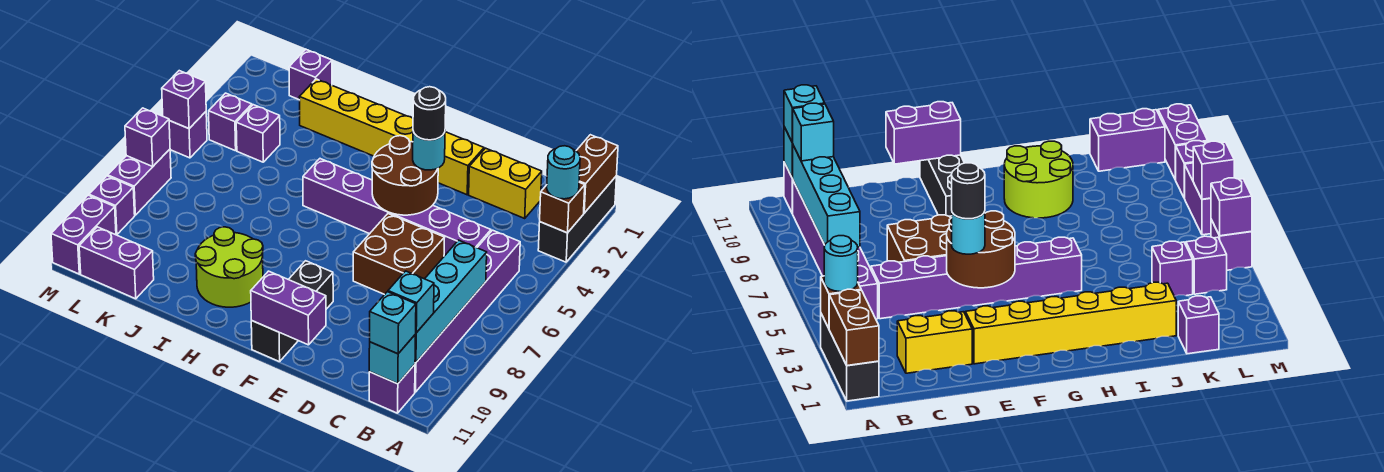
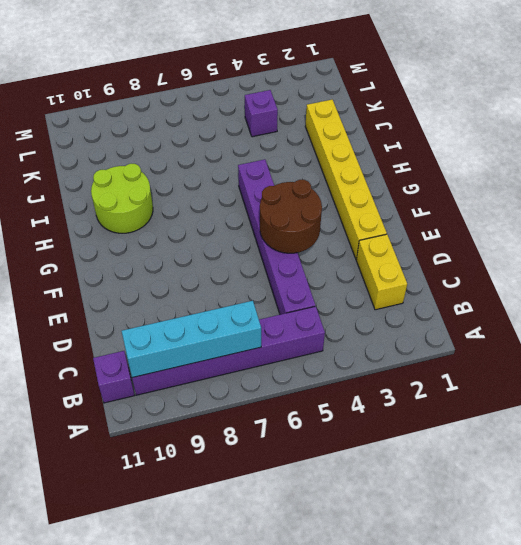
none -> black brick A1:A3 level 1
none -> brown brick D6:E7 level 1
none -> black brick F9:F11 level 1
none -> purple brick K1 level 1

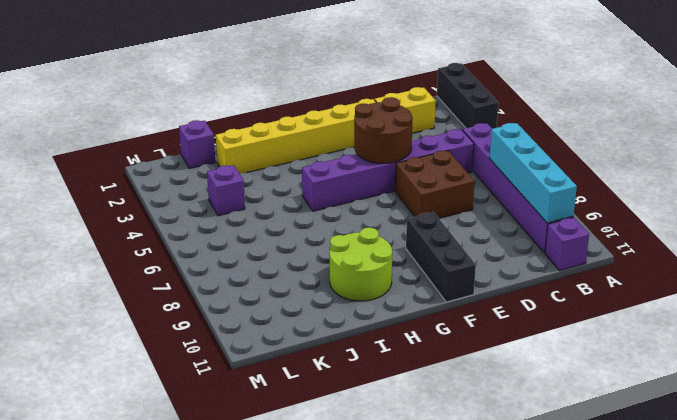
none -> purple brick K11:L11 level 1
none -> purple brick L4 level 1
none -> purple brick M5 level 1
none -> purple brick M7:M8 level 1

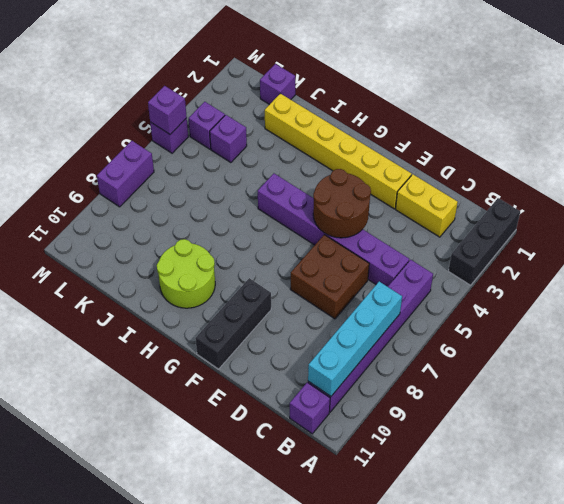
none -> purple brick K11:L11 level 1
none -> purple brick M9 level 1
none -> purple brick M10:M11 level 1
none -> brown brick A1:A2 level 2

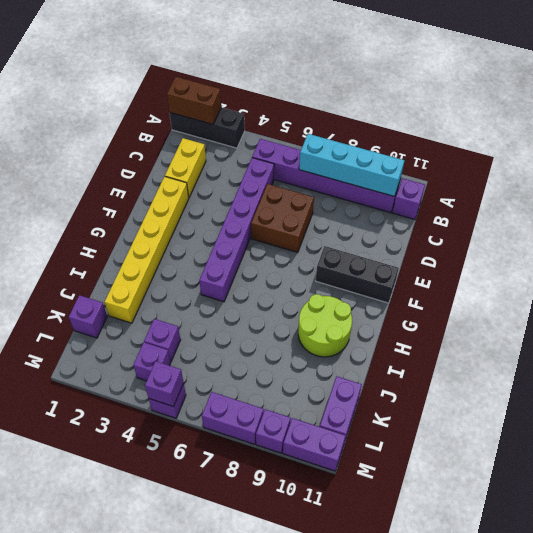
none -> brown brick A3 level 2
none -> cyan brick B11 level 2
none -> brown round brick E4:F5 level 2
none -> purple brick E11:F11 level 2

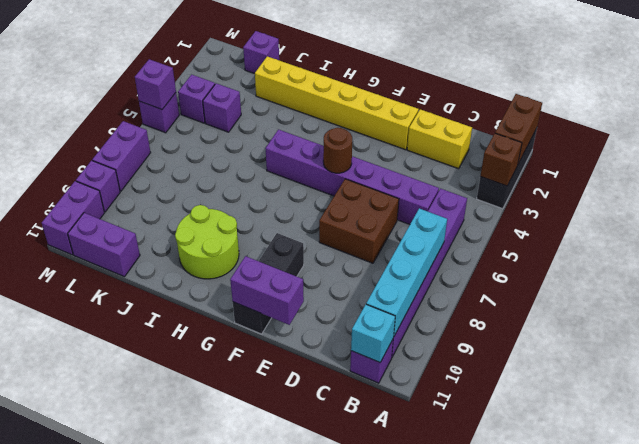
brown round brick F5 level 2 -> brown round brick E4:F5 level 2
none -> purple brick M7 level 2
none -> cyan round brick A3 level 3
none -> cyan brick B10 level 3
none -> cyan brick B11 level 3

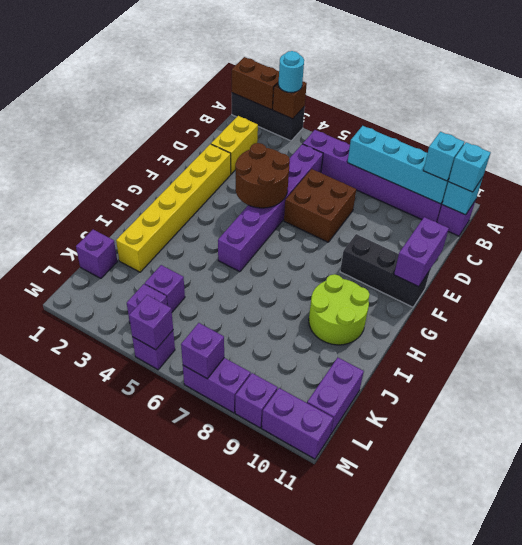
none -> cyan round brick E4 level 3
none -> black round brick E4 level 4

